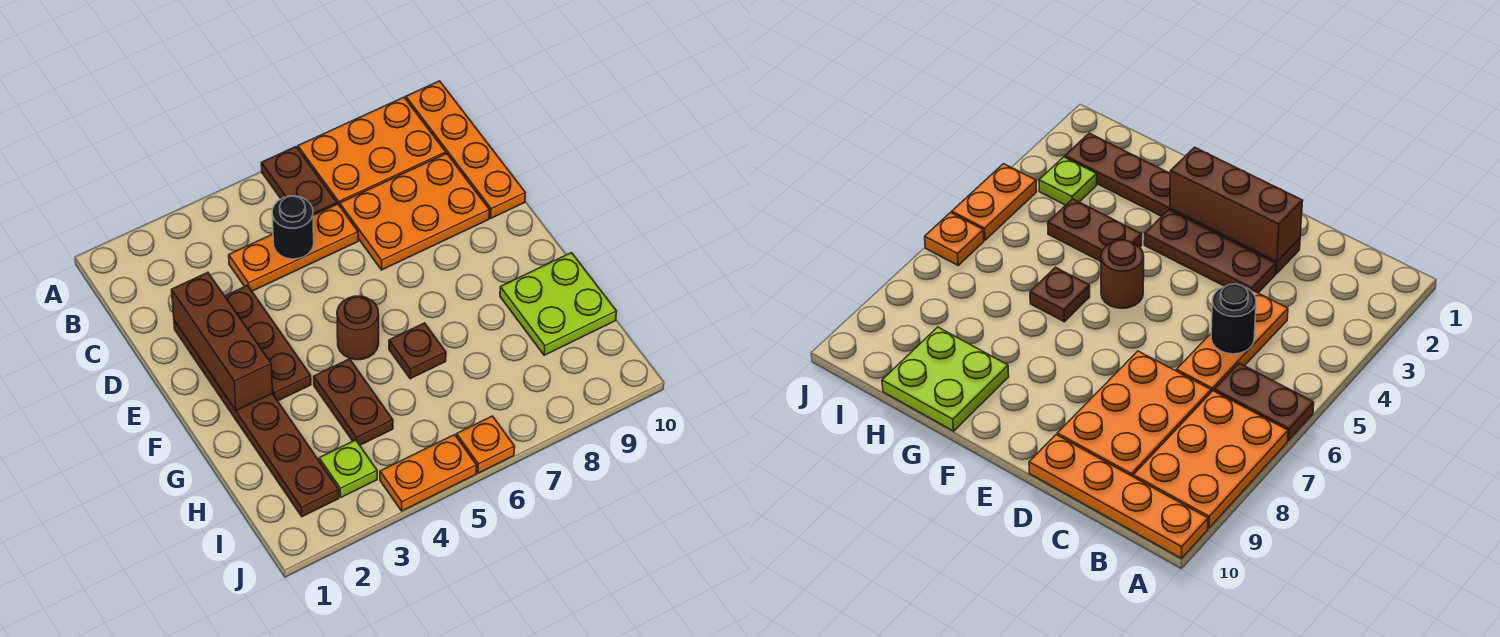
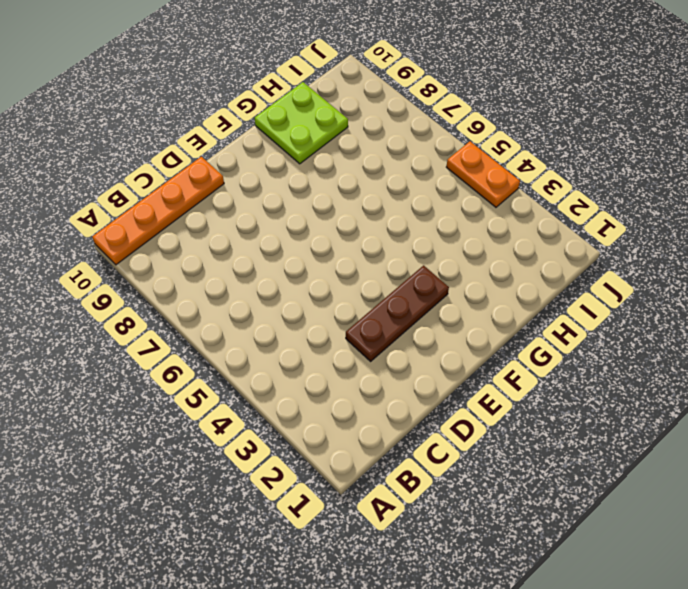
none -> brown plate A6:B6 level 1
none -> orange plate A7:B9 level 1
none -> orange plate C4:C6 level 1

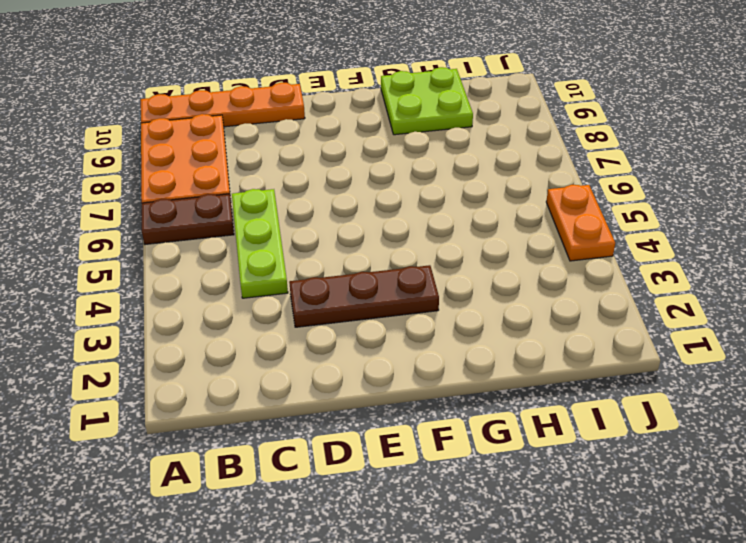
lime plate C4:C6 level 1 -> orange plate C4:C6 level 1
none -> orange plate C7:D9 level 1
none -> brown plate D2:I2 level 1
none -> brown round brick F5 level 1

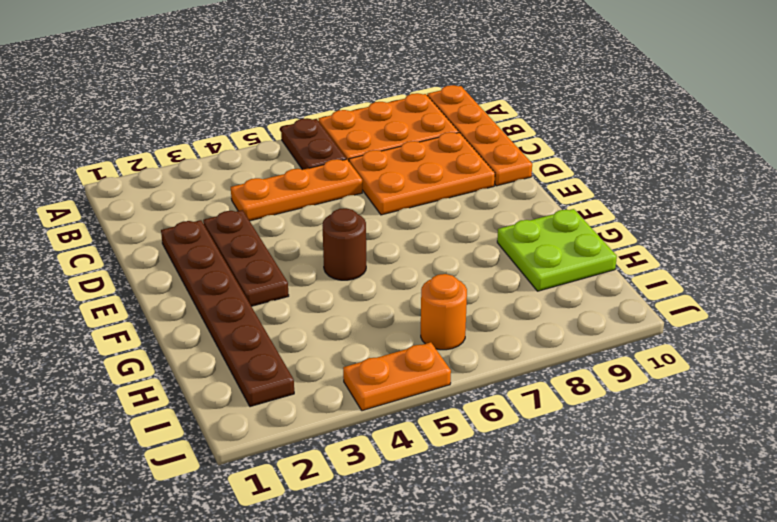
orange round brick I6 level 1 -> none
none -> brown plate G4:H4 level 1
none -> brown plate G6 level 1
none -> lime plate I3 level 1

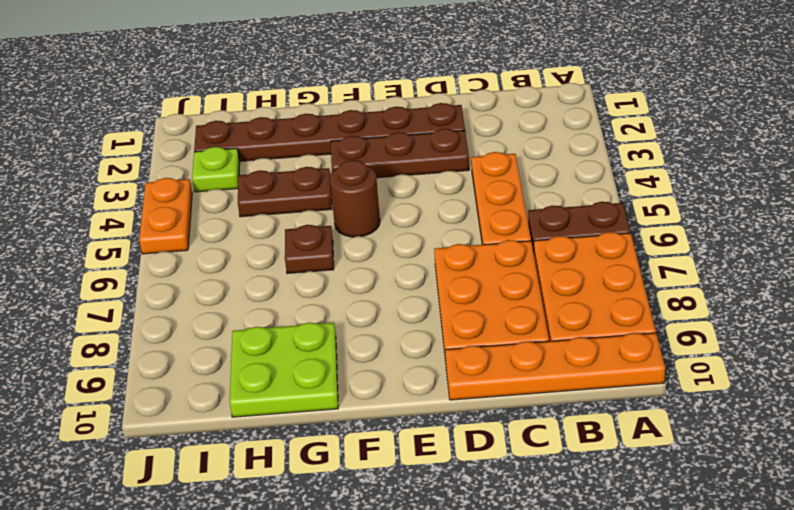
none -> orange plate J6 level 1
none -> black round brick C5 level 2
none -> brown brick D2:F2 level 2

